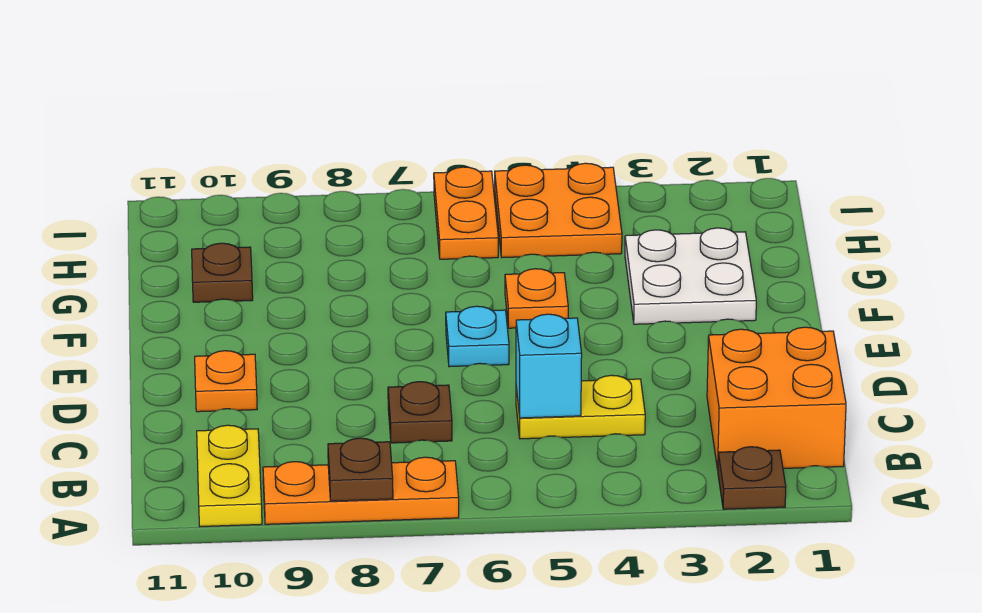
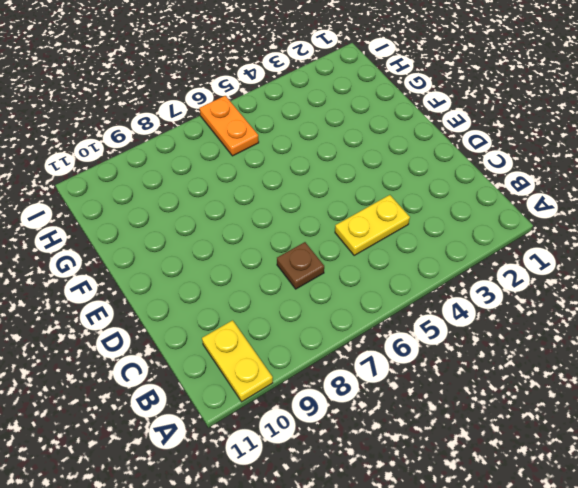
none -> brown plate A2 level 1
none -> orange plate A7:A9 level 1
none -> orange brick B1:C2 level 1

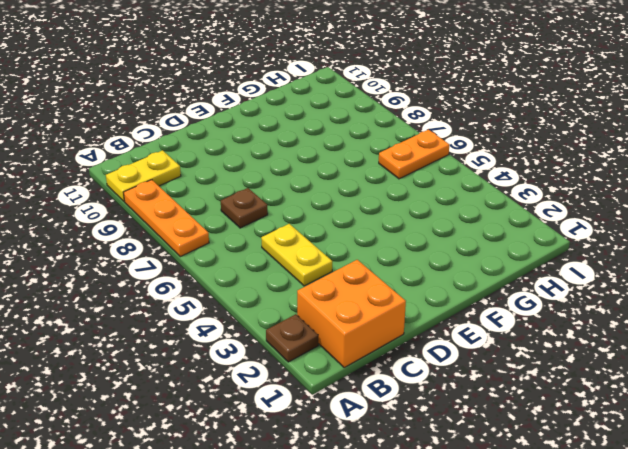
none -> orange plate D10 level 1
none -> cyan plate E6 level 1
none -> white plate F2:G3 level 1

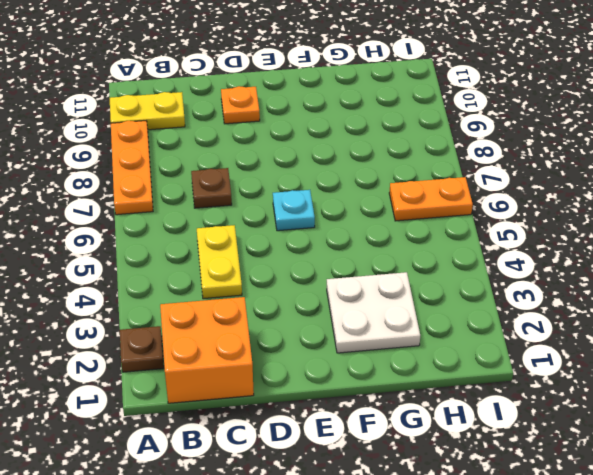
none -> orange plate F5 level 1
none -> brown plate G10 level 1
none -> orange plate H4:I5 level 1

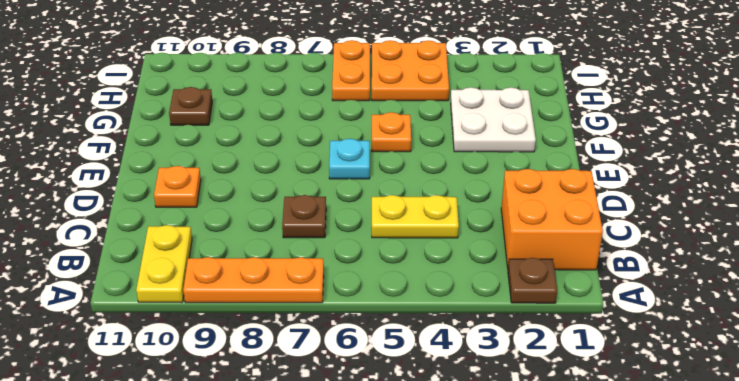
none -> brown plate A8 level 2
none -> cyan brick C5 level 2

